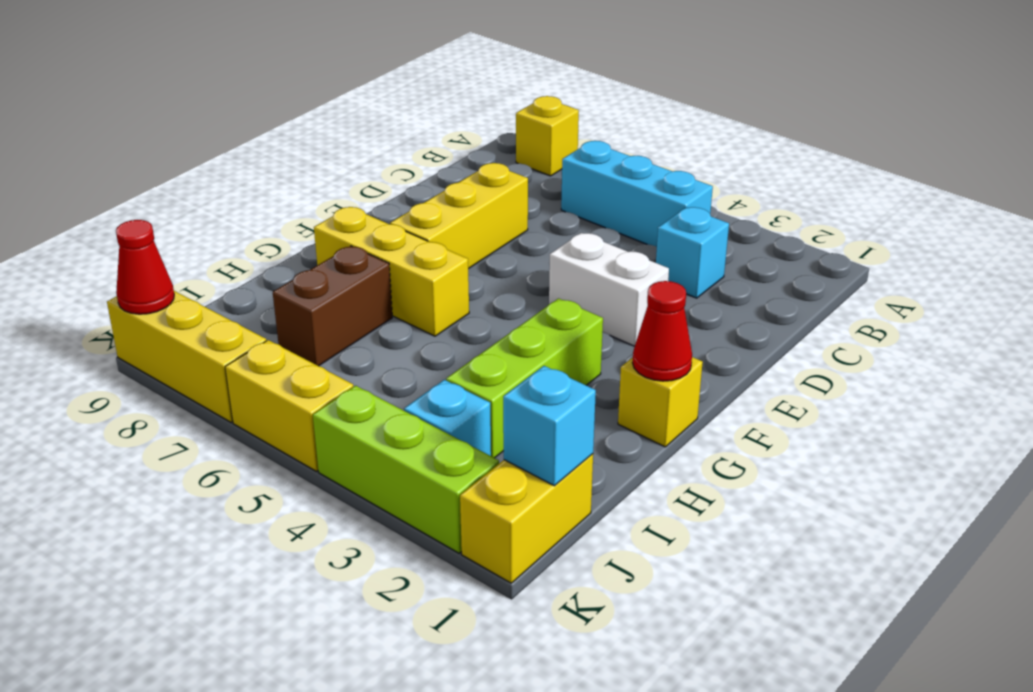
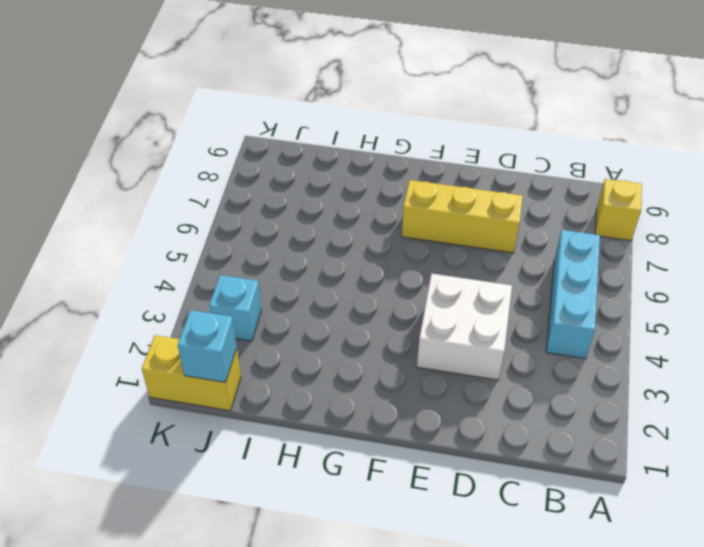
white brick D3:E4 level 1 -> white brick E3:E4 level 1
none -> cyan brick C3 level 1
none -> yellow brick G1 level 1
none -> lime brick G3:I3 level 1

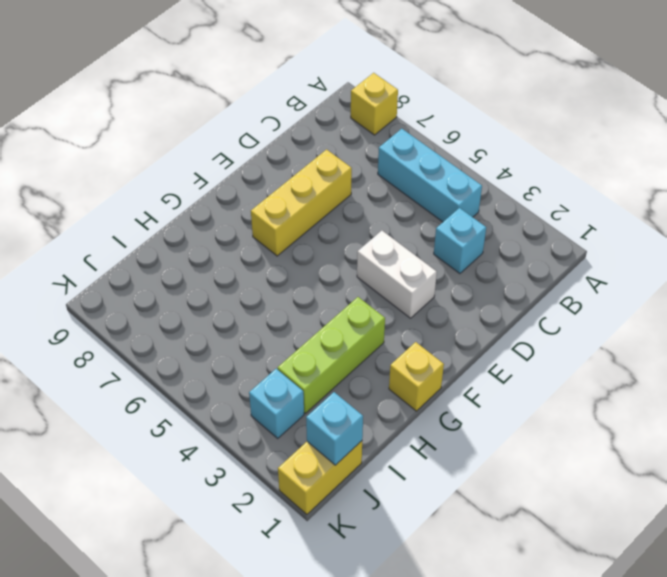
none -> yellow brick G6:G8 level 1
none -> brown brick H7:I7 level 1
none -> lime brick K2:K4 level 1

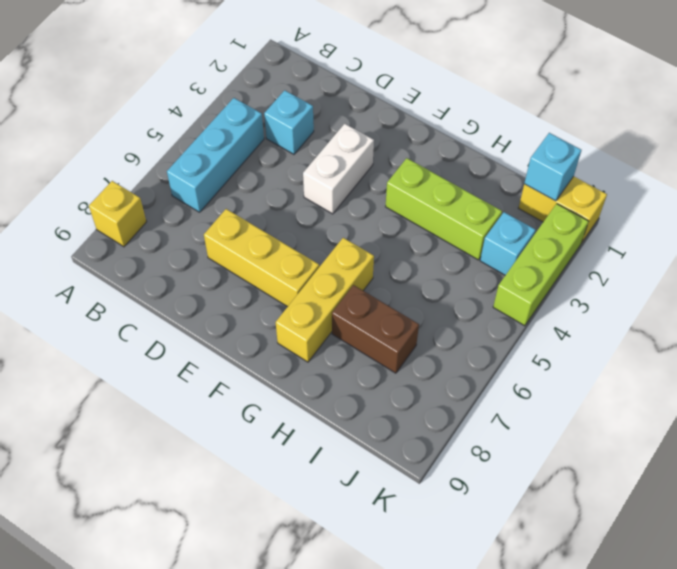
none -> yellow brick G1 level 1
none -> yellow brick K5:K6 level 1
none -> yellow brick K7:K9 level 1

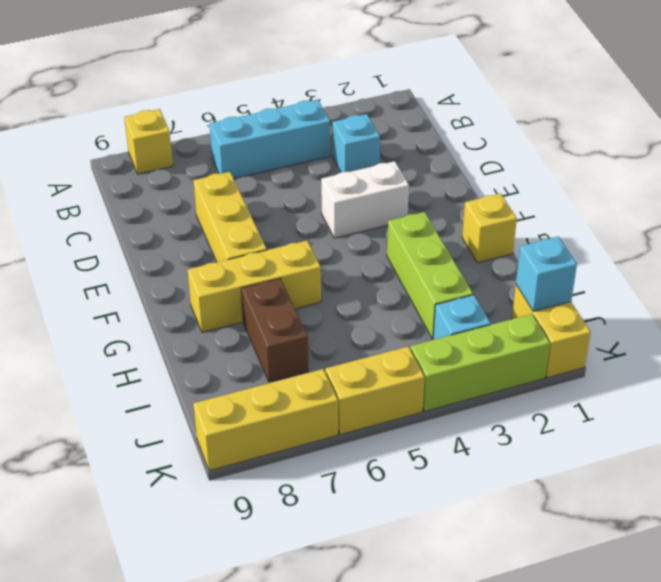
none -> red cone G1 level 2
none -> red cone K9 level 2

